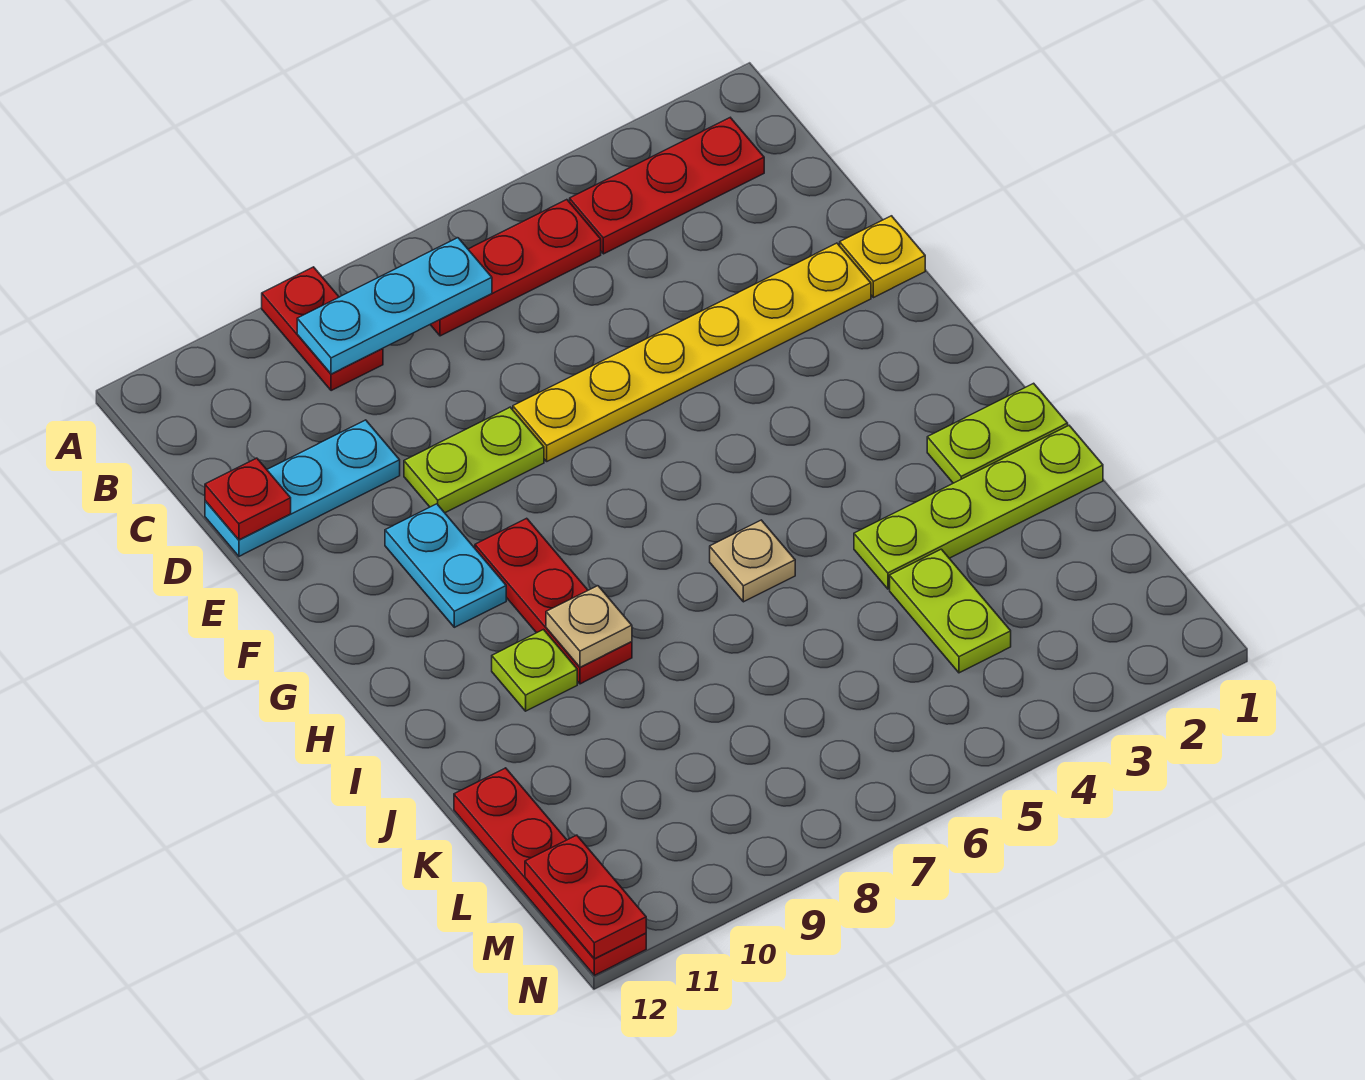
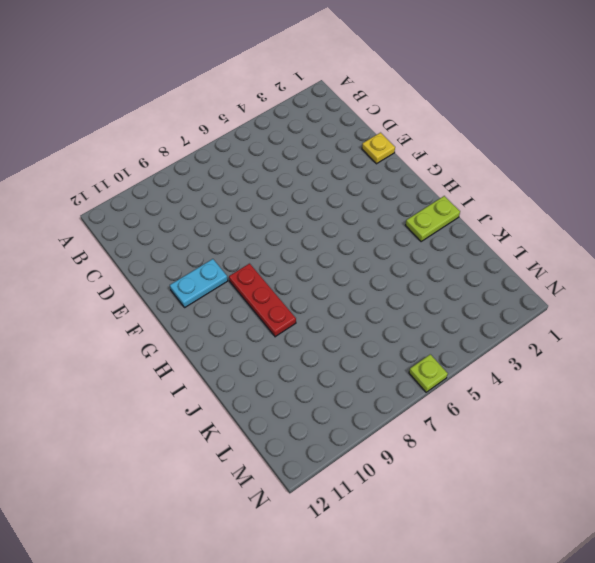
cyan plate F10:F11 level 1 -> cyan plate F10:G10 level 1
lime plate N6 level 1 -> lime plate I10 level 1
none -> red plate A9:B9 level 1
none -> red plate B2:B4 level 1
none -> red plate B5:B7 level 1

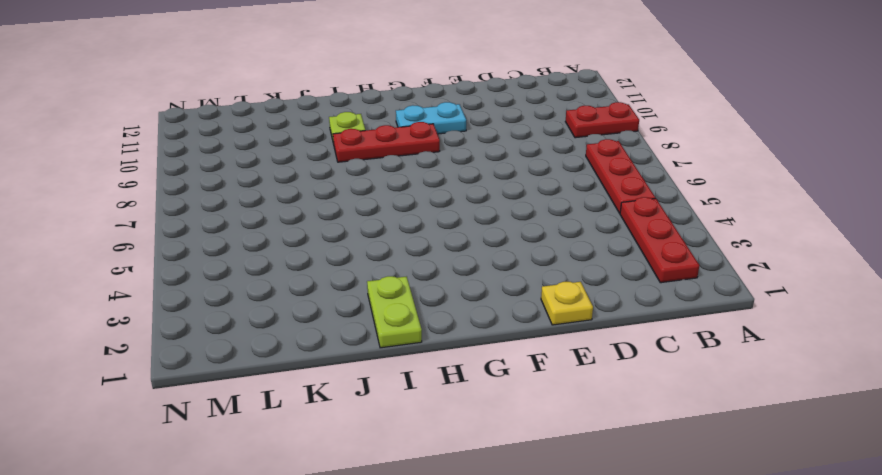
none -> cyan plate D10:D12 level 1
none -> yellow plate E2:E7 level 1
none -> lime plate E8:E9 level 1

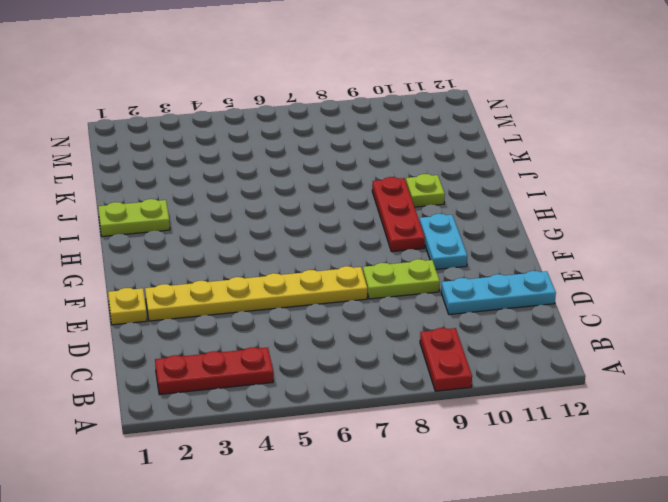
none -> red plate B5:B7 level 1
none -> tan plate I6 level 1
none -> lime plate J1:J4 level 1

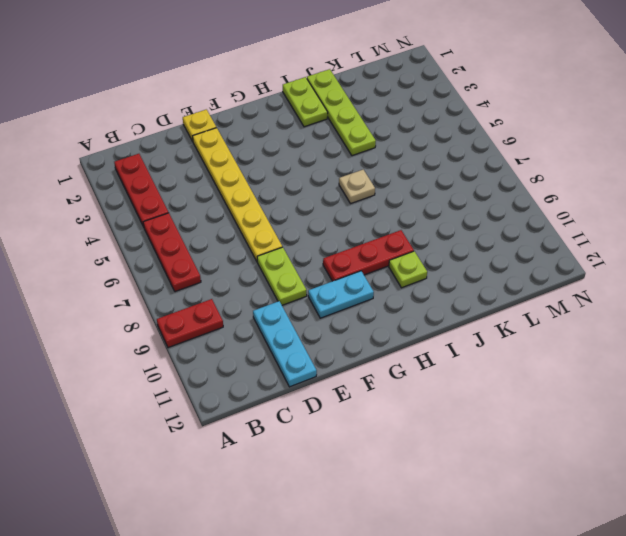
none -> lime plate K4:L4 level 1
none -> red plate K12:N12 level 1
none -> cyan plate B7:B9 level 2

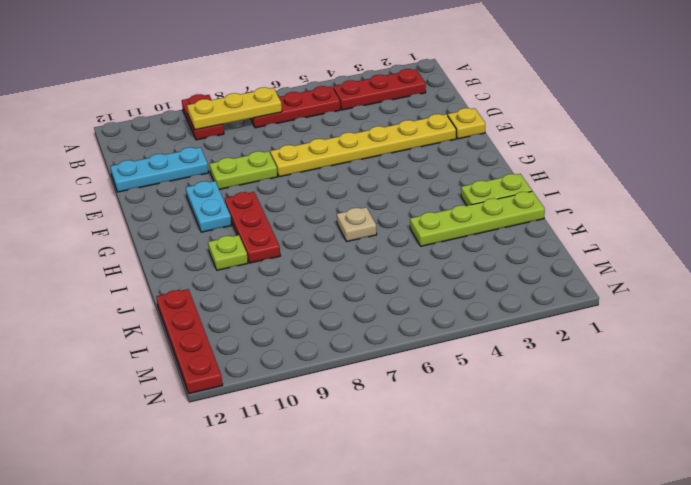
yellow plate B7:B9 level 2 -> cyan plate B7:B9 level 2
none -> lime plate K4:L4 level 1
none -> red plate D12 level 2
none -> tan plate I9 level 2

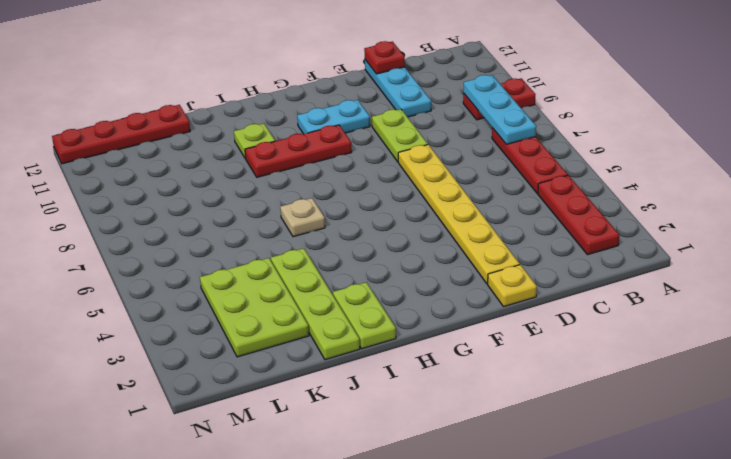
lime plate K2:L4 level 1 -> lime plate K4:L4 level 1
none -> tan plate I9 level 2
none -> red plate M12:N12 level 2

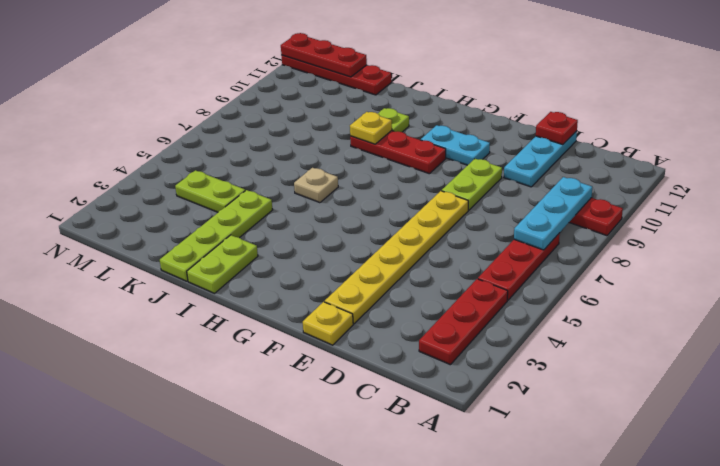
yellow plate I9 level 2 -> tan plate I9 level 2
red plate L12:N12 level 2 -> red plate M12:N12 level 2

